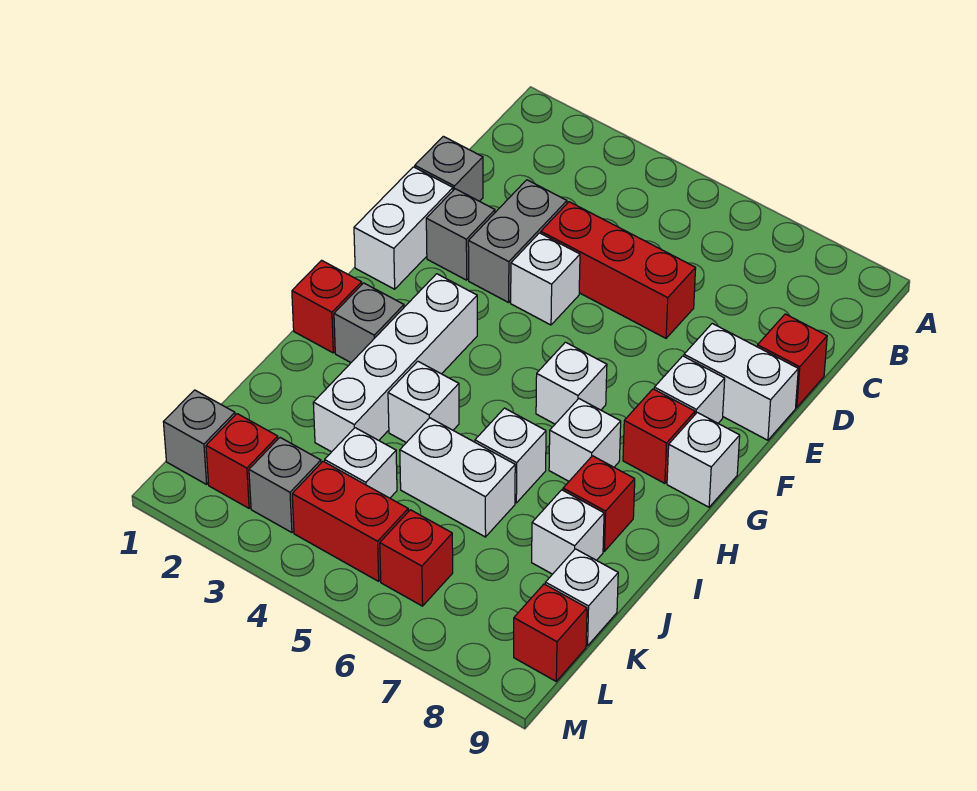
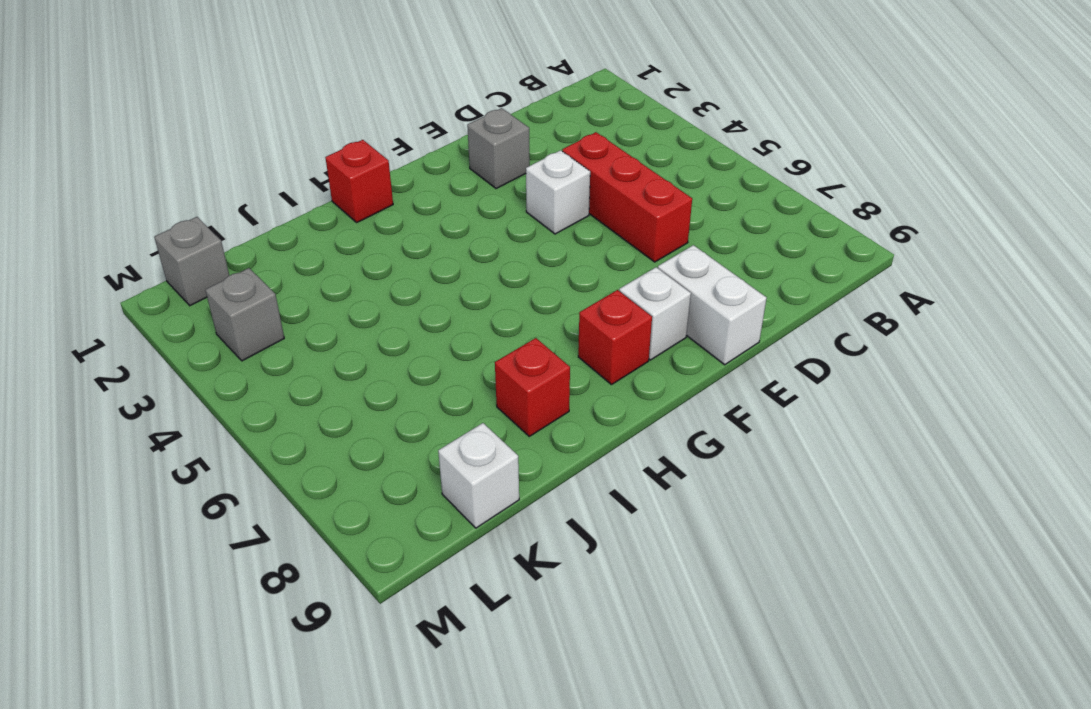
none -> grey brick D1 level 1
none -> grey brick D3:E3 level 1
none -> red brick D9 level 1

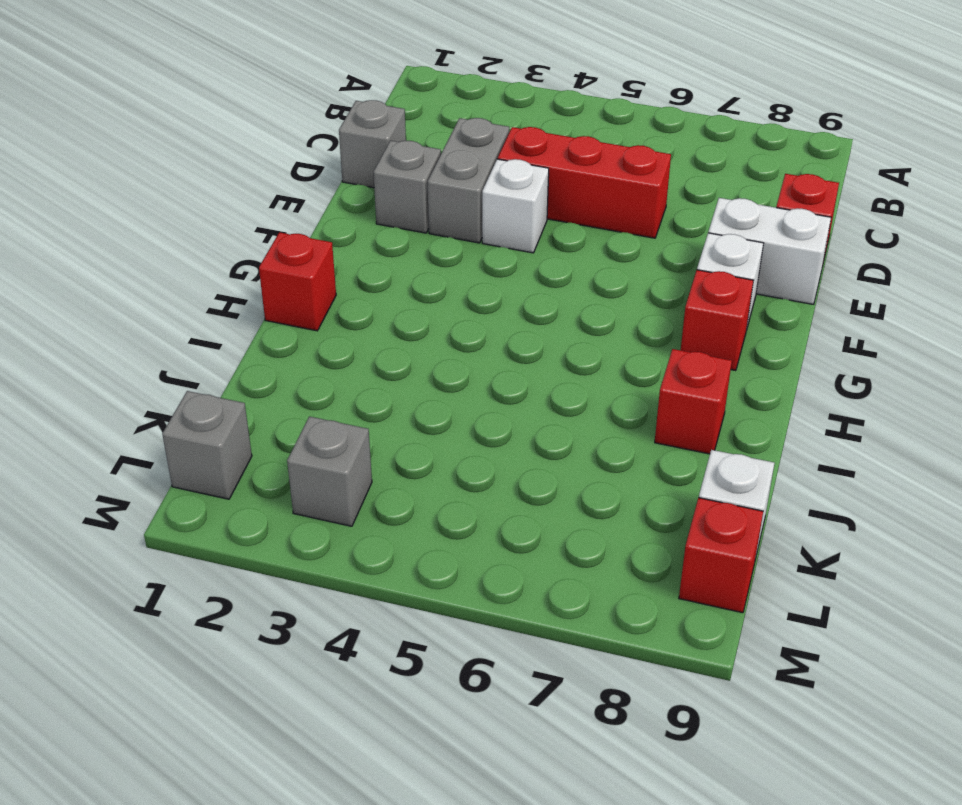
none -> white brick E1:F1 level 1
none -> white brick G3:J3 level 1
none -> white brick G6 level 1

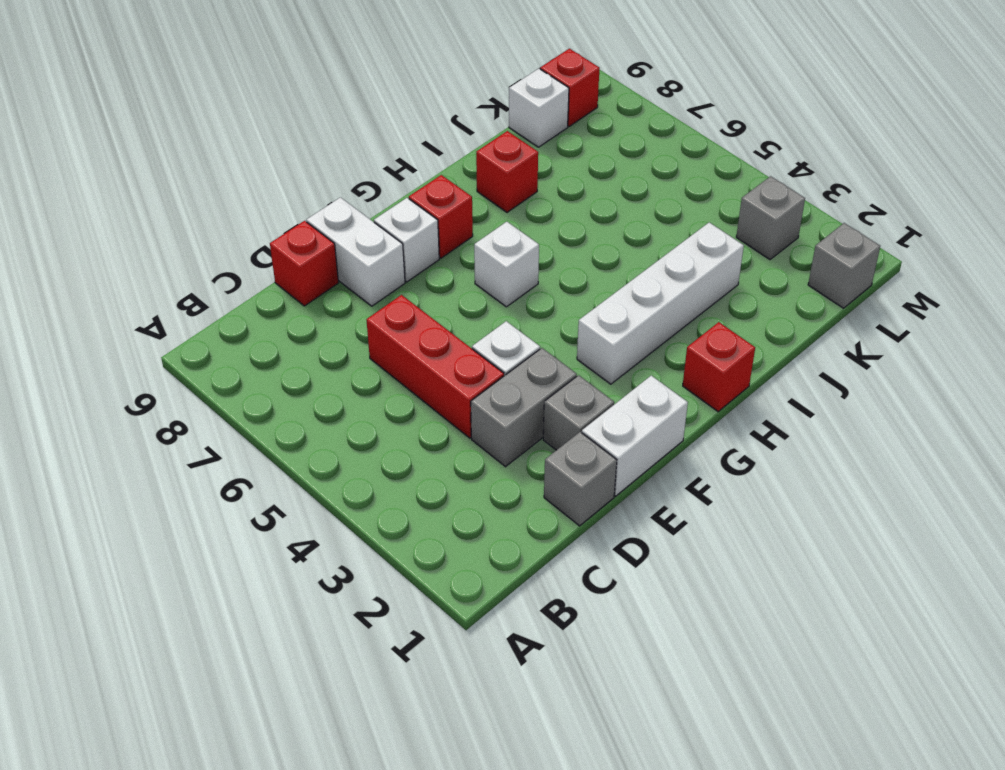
none -> white brick G9 level 1
none -> grey brick H2 level 1
none -> white brick H7 level 1

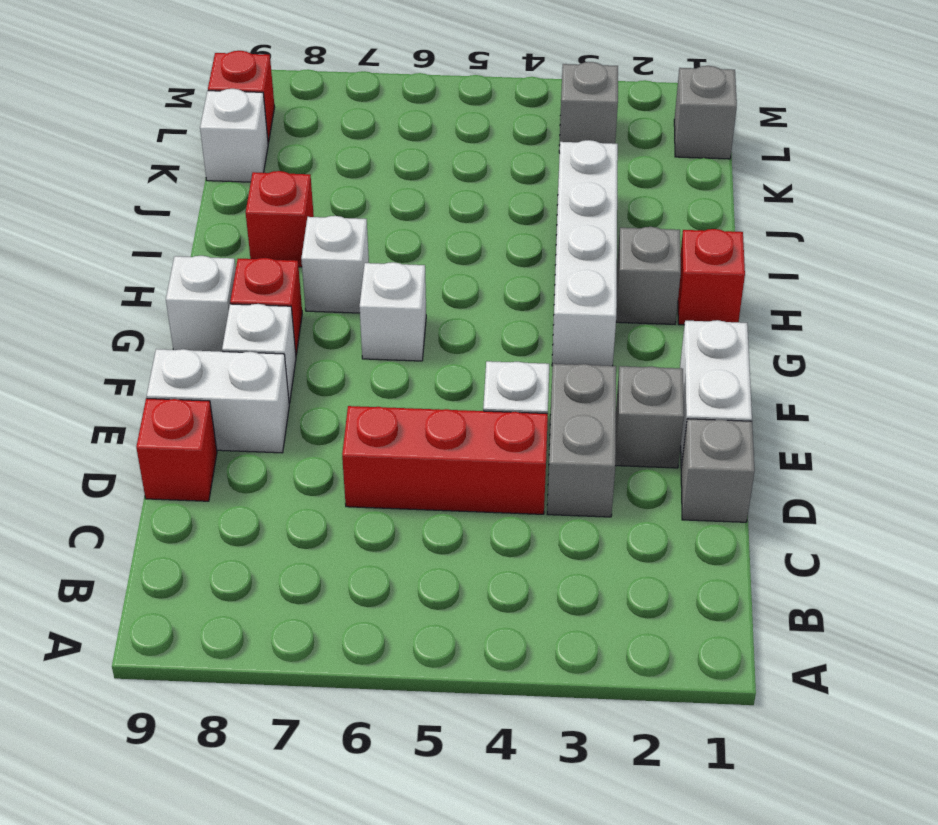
none -> white brick I4 level 1
none -> white brick I6 level 1
none -> white brick J5:J6 level 1

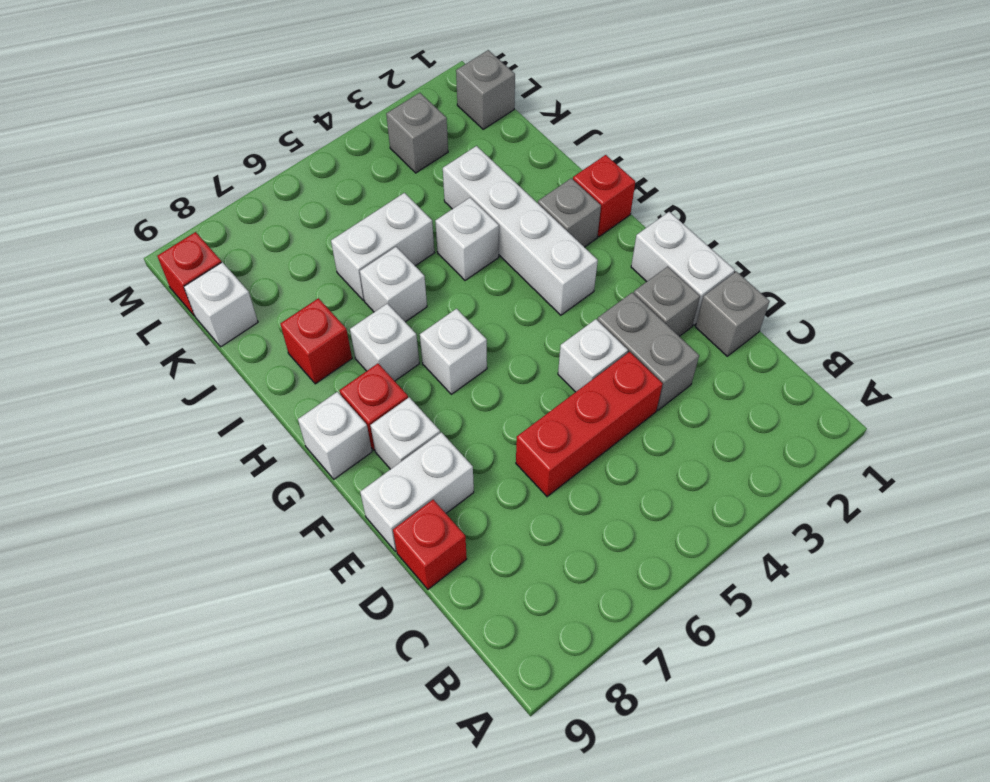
none -> white brick J8 level 1
none -> white brick K4 level 1
none -> red brick L2 level 1

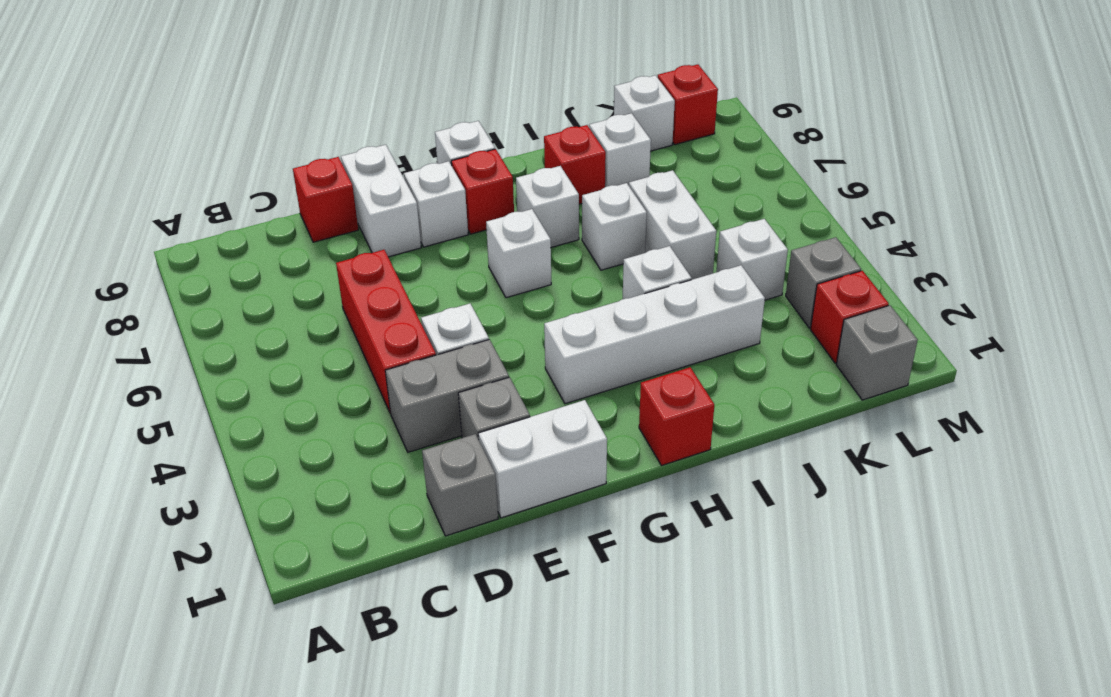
none -> grey brick H2 level 1
none -> red brick L4:L5 level 1
none -> red brick L6 level 1

